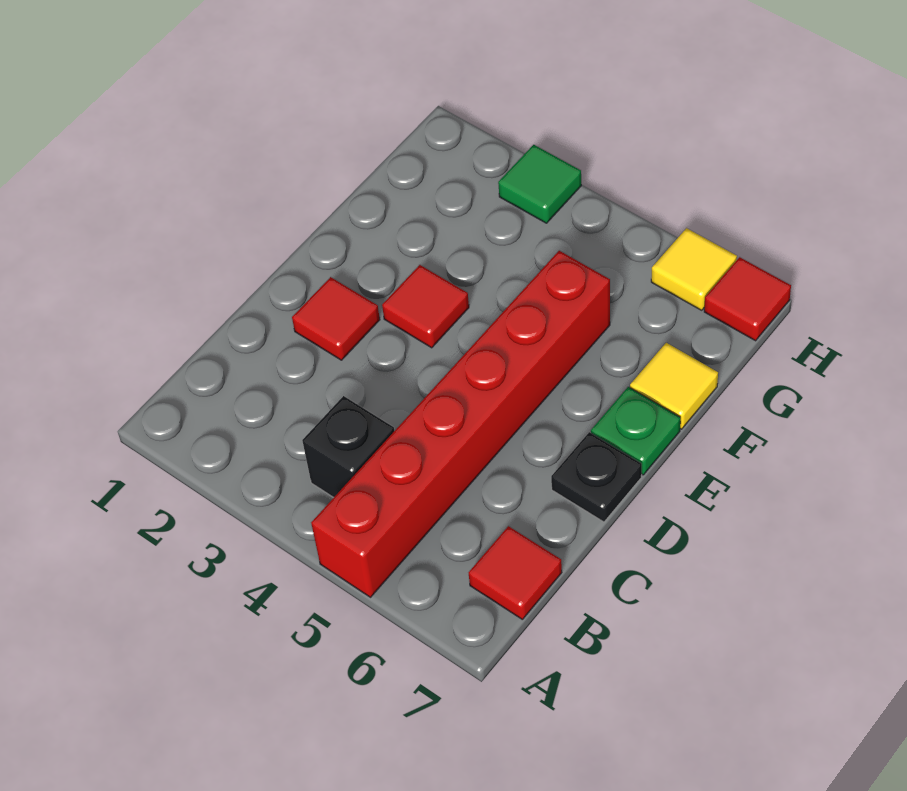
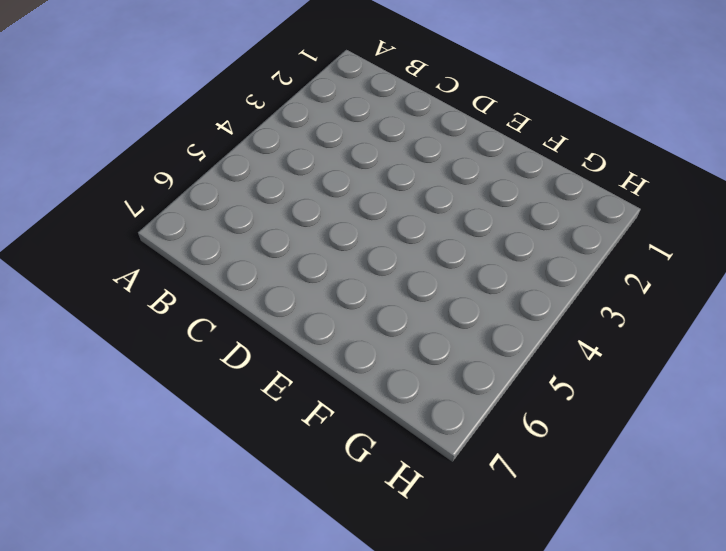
none -> red brick A5:F5 level 1
none -> black brick B4 level 1

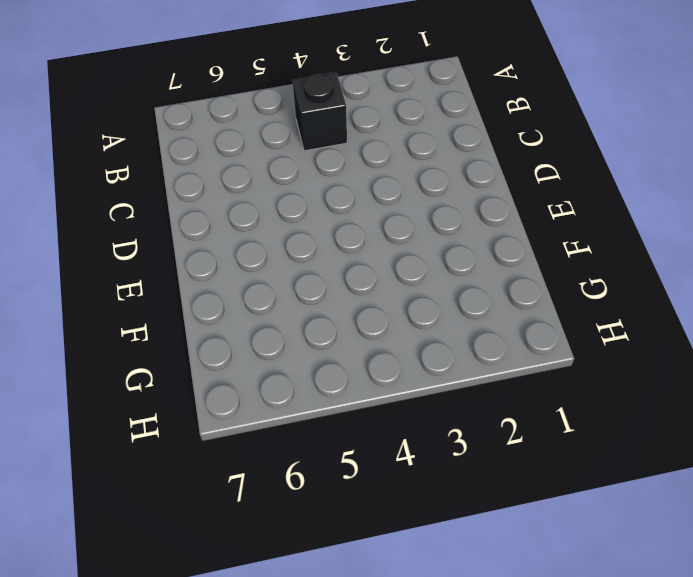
none -> red brick A5:F5 level 1
none -> red tile B7 level 1

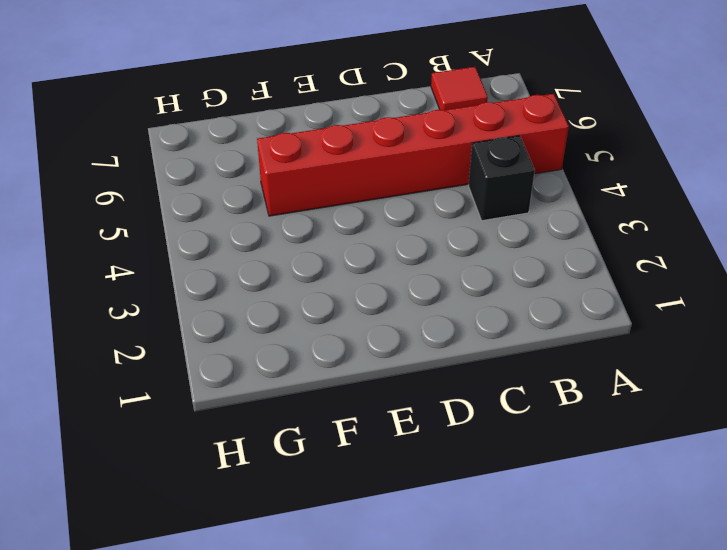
none -> red tile D2 level 1
none -> black plate D7 level 1

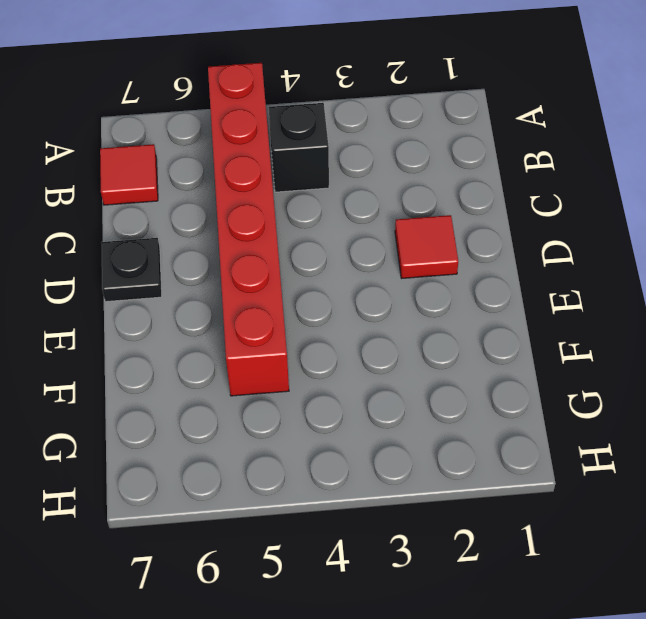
none -> red tile E3 level 1
none -> green plate E7 level 1

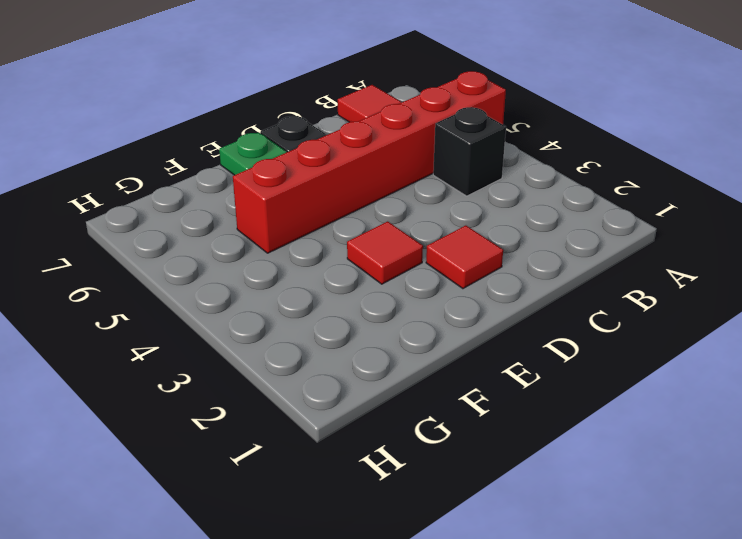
none -> yellow tile F7 level 1
none -> green tile H3 level 1

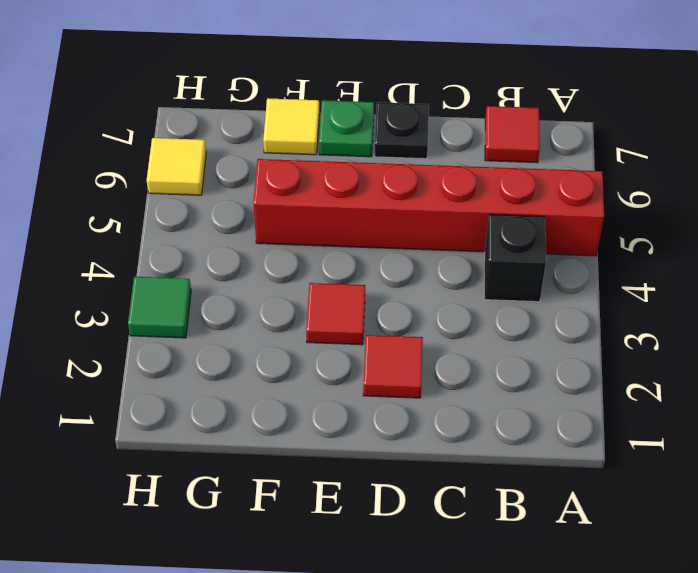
none -> red tile H7 level 1

